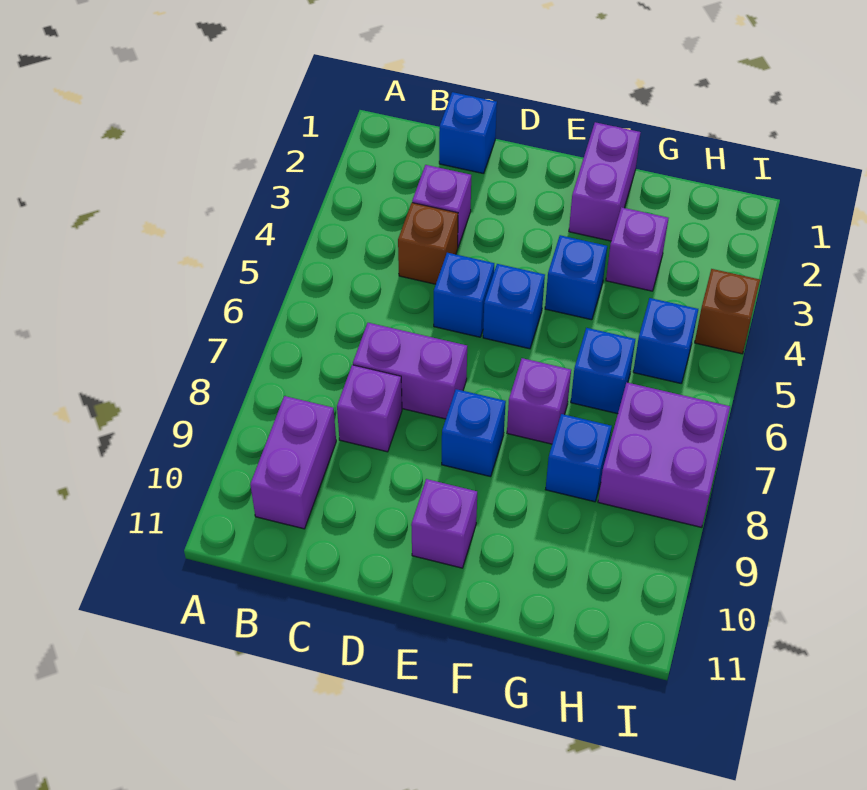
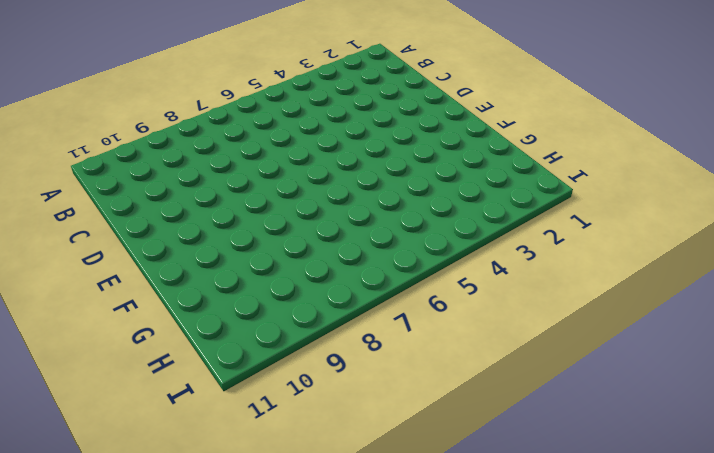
none -> purple brick B9:B10 level 1
none -> blue brick C1 level 1
none -> purple brick C3 level 1

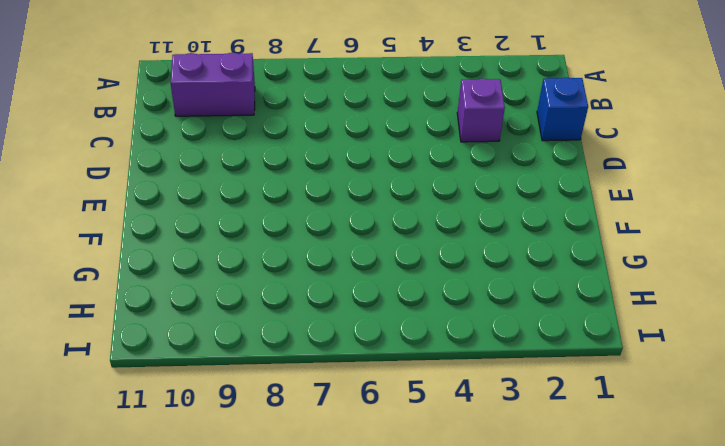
none -> brown brick C4 level 1
none -> purple brick C7:D7 level 1
none -> purple brick C8 level 1

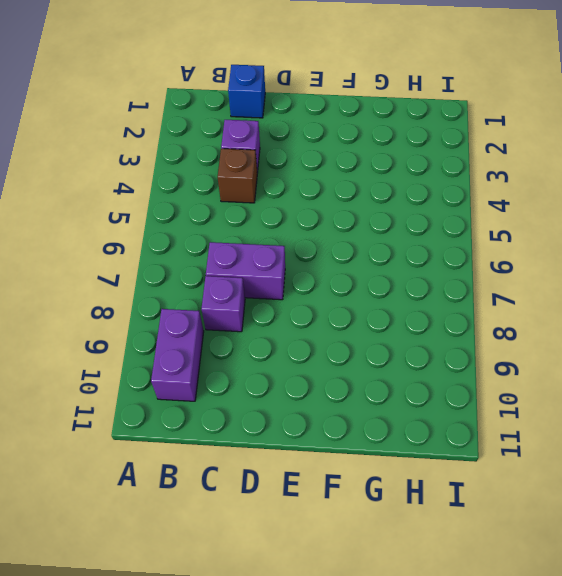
none -> blue brick D5 level 1
none -> blue brick E5 level 1
none -> blue brick E8 level 1

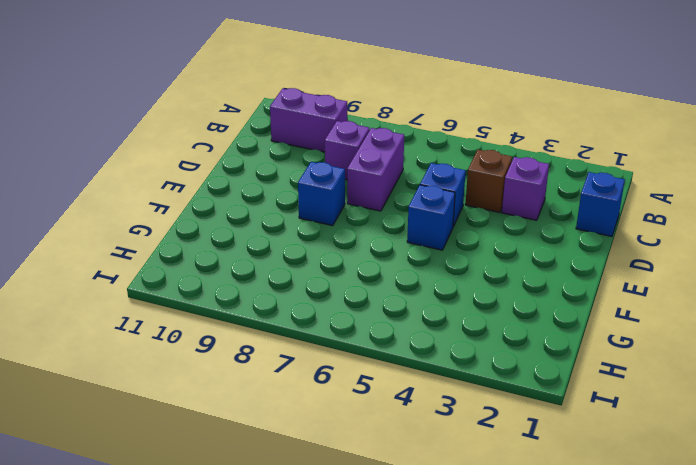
none -> purple brick E10 level 1
none -> purple brick F1:F2 level 1
none -> blue brick F4 level 1

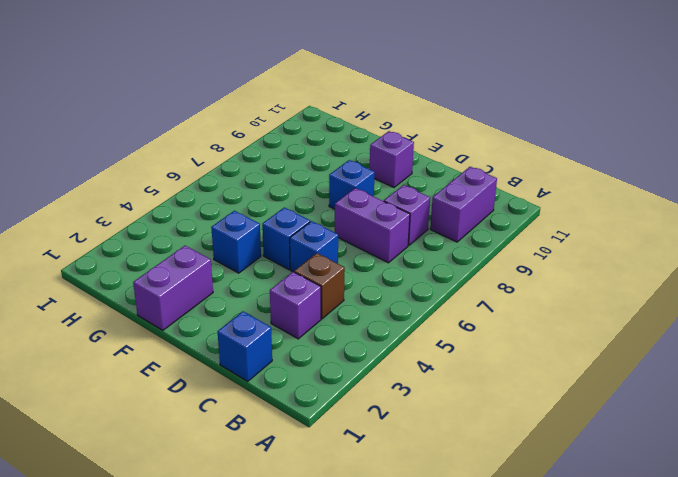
none -> purple brick F7 level 1
none -> purple brick G3 level 1
none -> blue brick G6 level 1

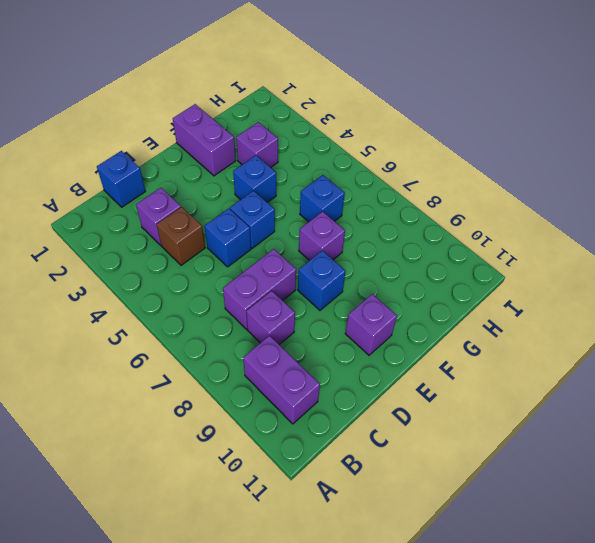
none -> blue brick G8 level 1
none -> blue brick H5 level 1
none -> purple brick H7:I8 level 1

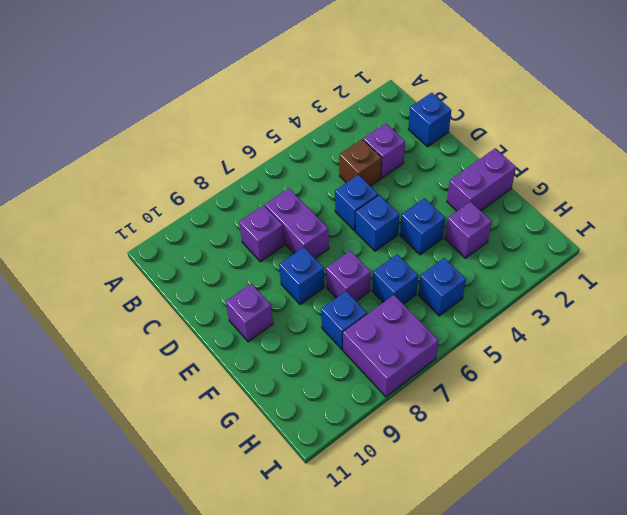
none -> purple brick B9:B10 level 1
none -> brown brick I4 level 1

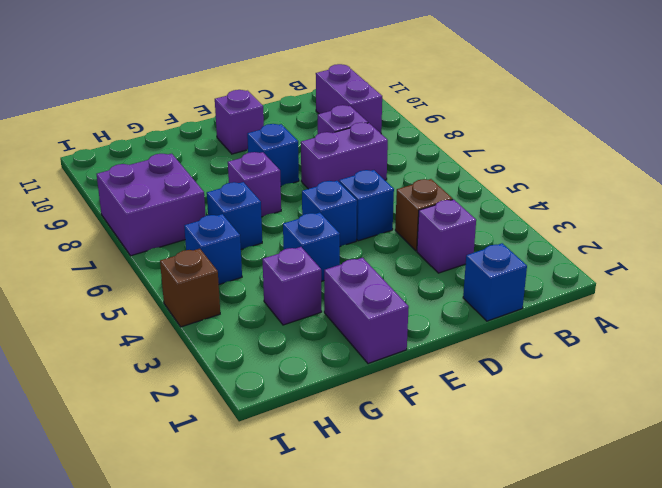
none -> blue brick G8 level 1

